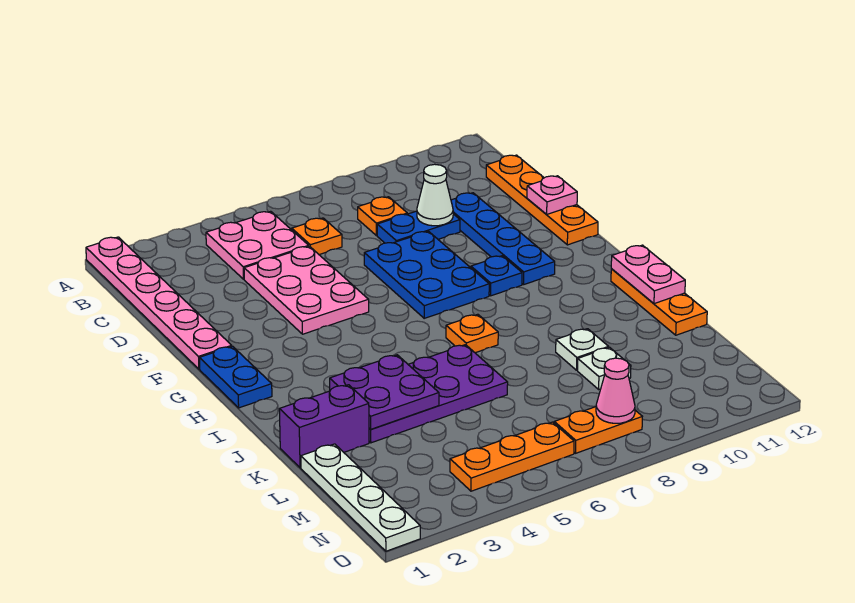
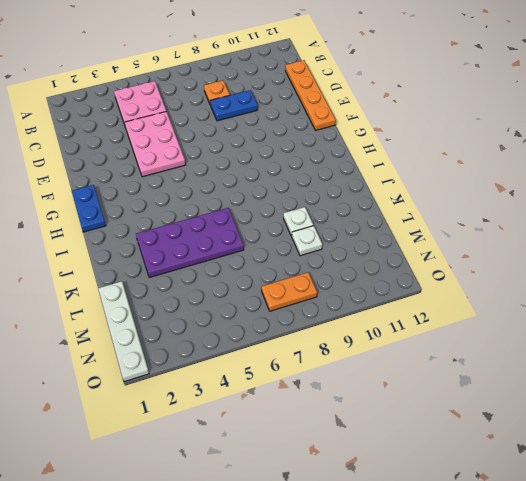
none -> pink plate A1:F1 level 1
none -> orange plate C6 level 1
none -> blue plate D10:G10 level 1

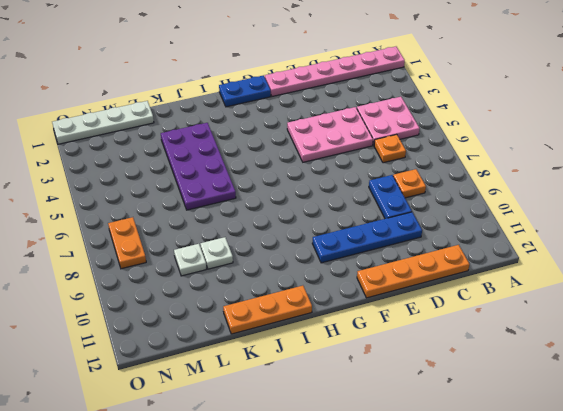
none -> blue plate E7:G8 level 1
none -> blue plate G9 level 1
none -> orange plate I7 level 1

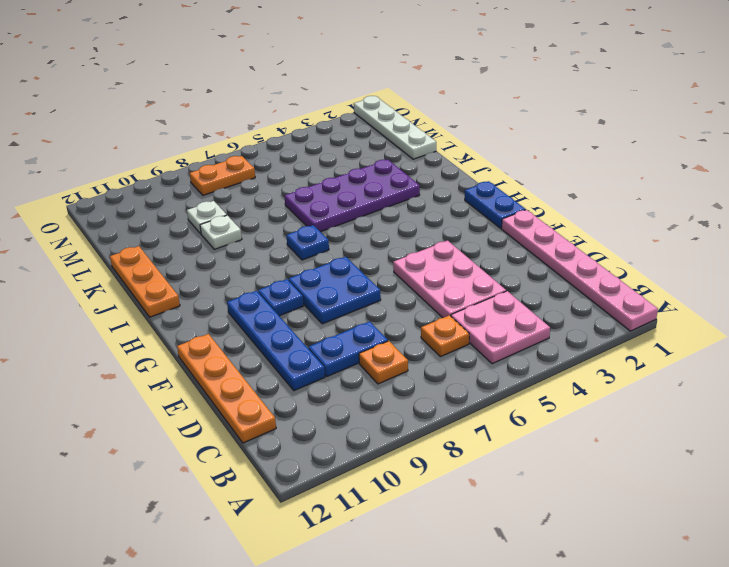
blue plate F7:G8 level 1 -> blue plate E7:G8 level 1
blue plate I7 level 1 -> orange plate I7 level 1
none -> purple brick K1:K2 level 1
none -> orange plate N4:N6 level 1
none -> white cone D9 level 2

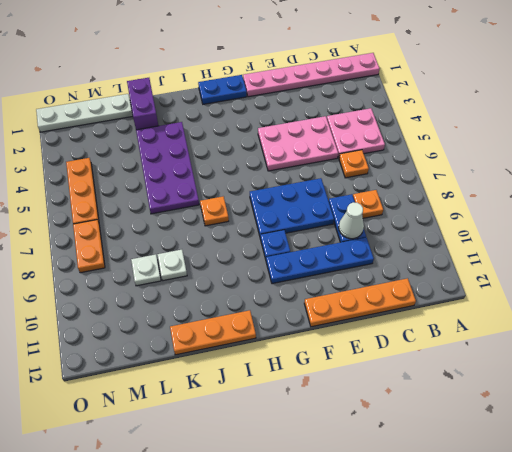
none -> pink plate E12 level 2
none -> pink plate I12:J12 level 2
none -> purple plate J3:K4 level 2

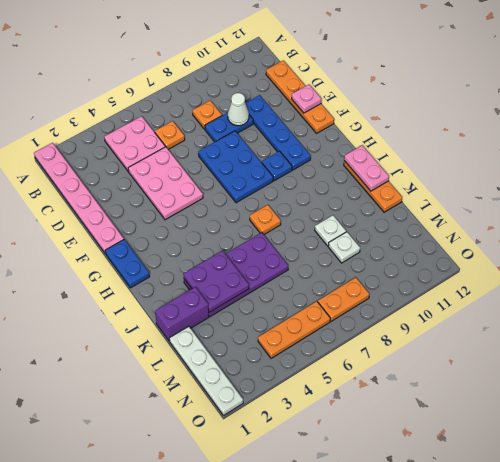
none -> pink cone N8 level 2

